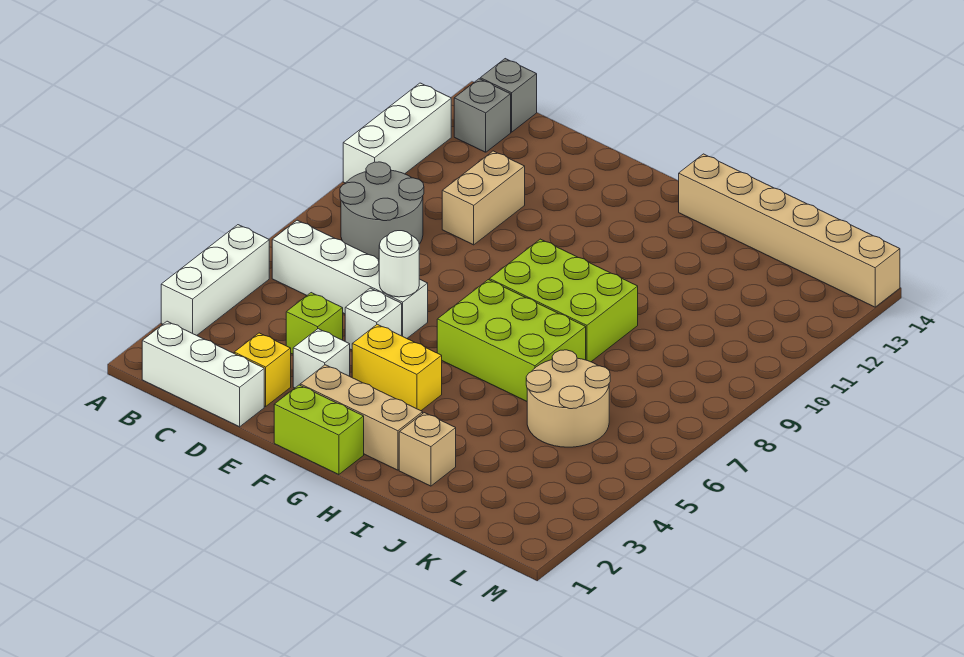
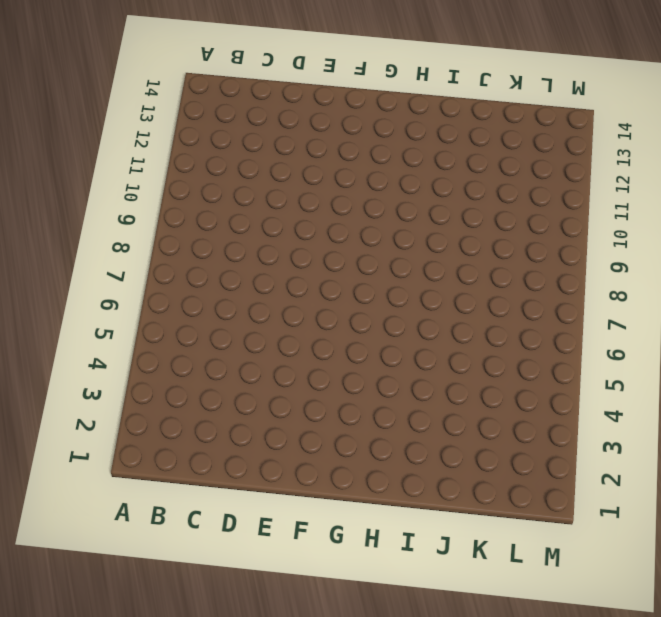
none -> white brick A3:A5 level 1
none -> white brick A10:A12 level 1
none -> white brick B1:D1 level 1

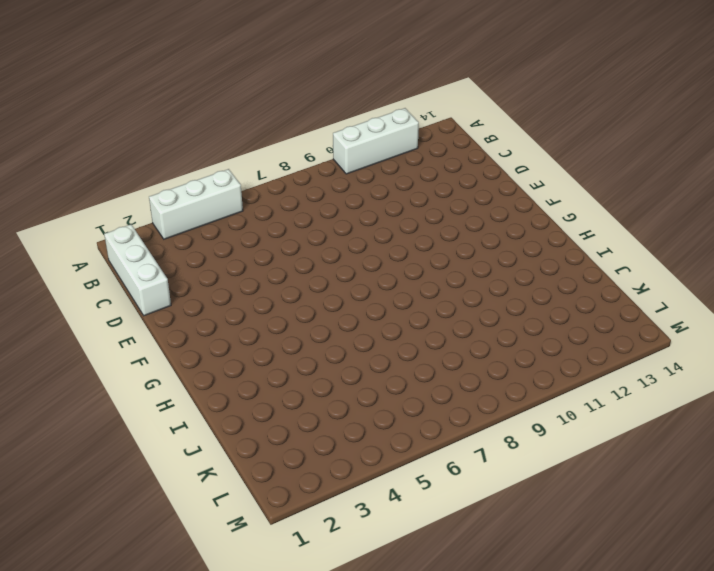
none -> white brick B6:E6 level 1
none -> grey round brick B8:C9 level 1
none -> grey brick B13 level 1

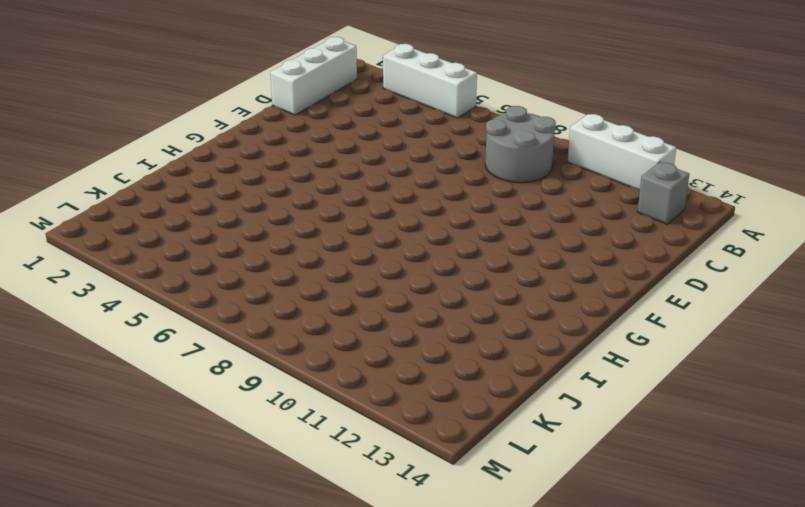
none -> white brick B6:E6 level 1
none -> grey brick B14 level 1
none -> yellow brick D2 level 1

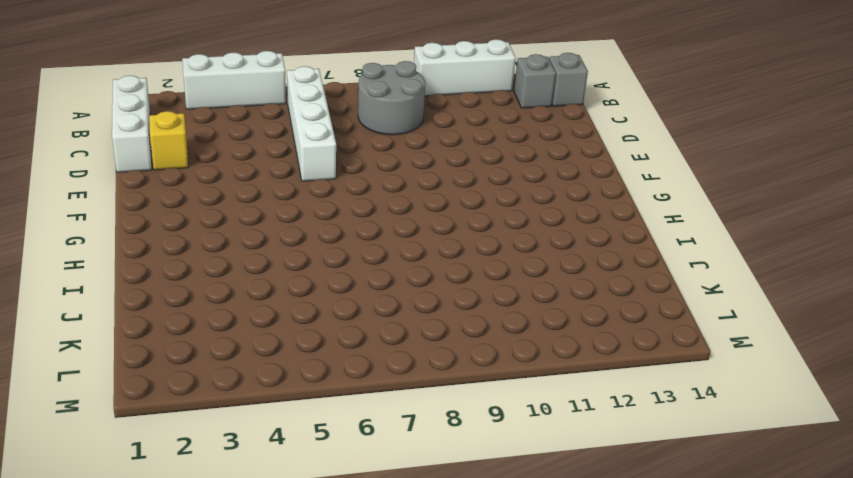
none -> lime brick D4 level 1
none -> tan brick D10:D11 level 1
none -> white brick E3 level 1

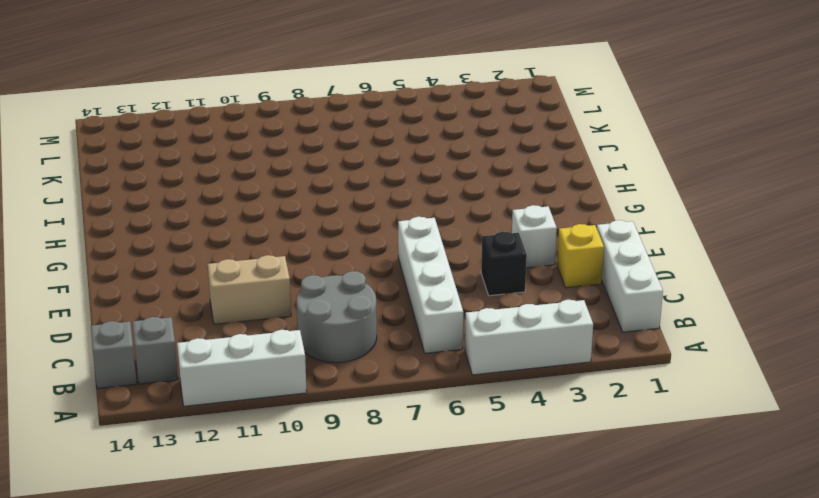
black brick D4 level 1 -> lime brick D4 level 1
none -> white brick E5 level 1
none -> lime brick F1:G1 level 1
none -> tan brick F2:H2 level 1

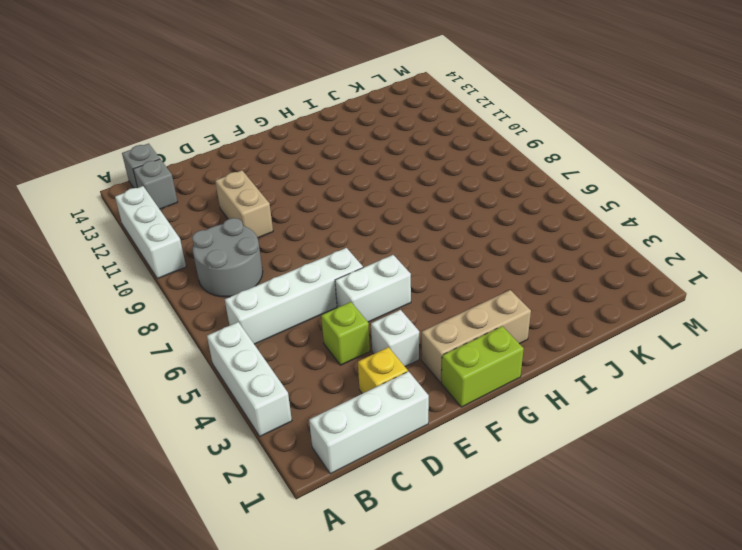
white brick E5:F5 level 1 -> white brick E5 level 1
none -> yellow brick F4:G4 level 1
none -> lime brick G6:I7 level 1
none -> lime brick G8:I9 level 1

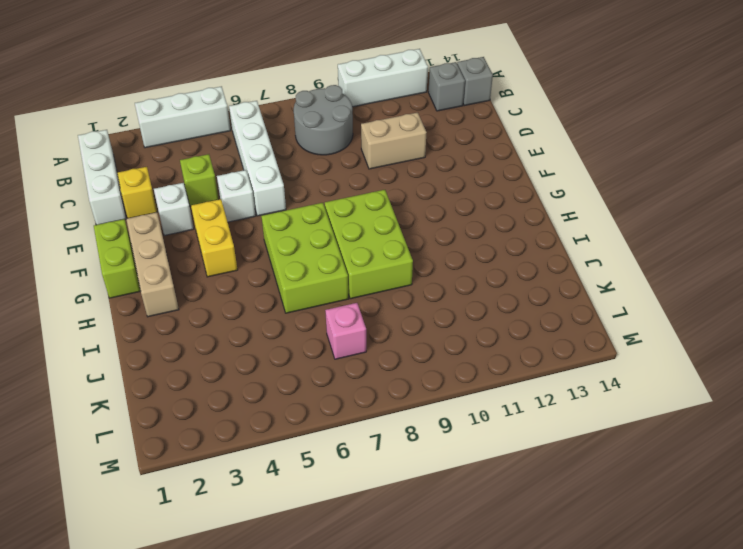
pink brick K7 level 1 -> none
none -> tan brick H14:M14 level 1
none -> tan brick I2 level 1
none -> tan round brick J5:K6 level 1

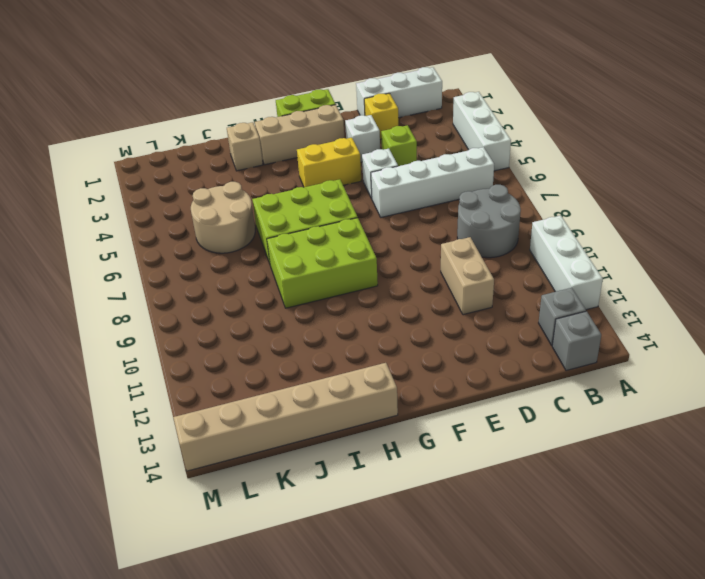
none -> white round brick E6 level 2

